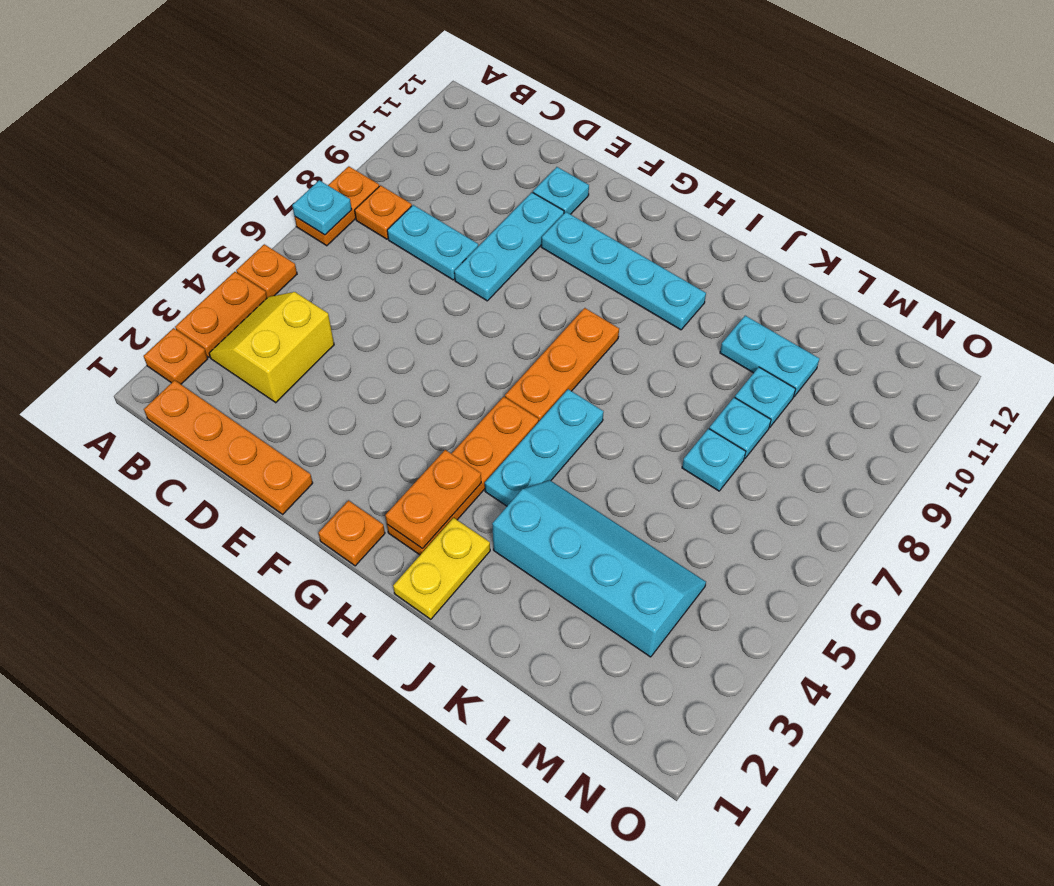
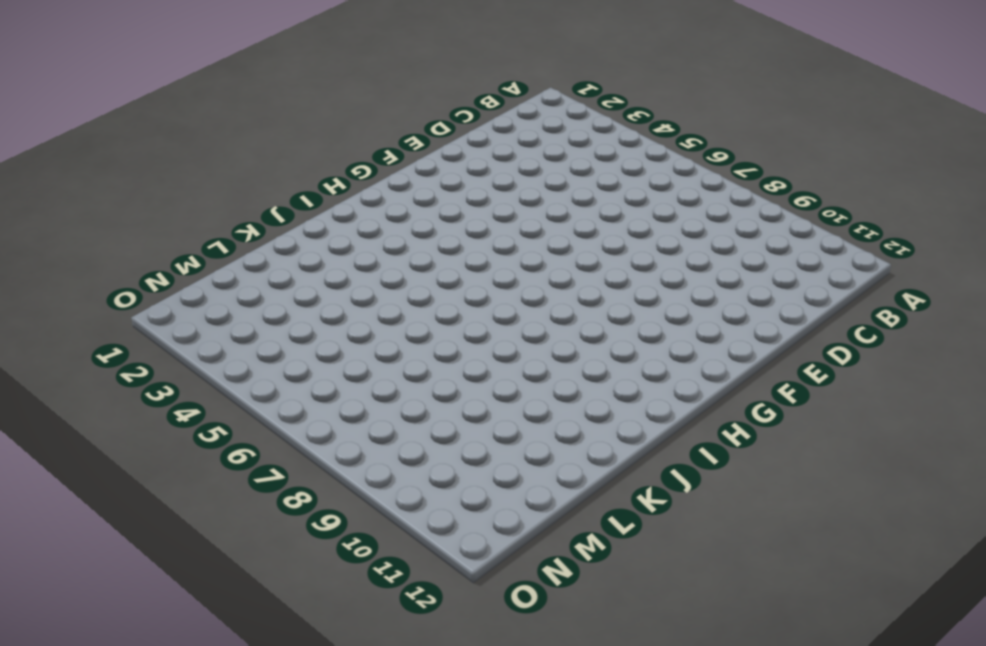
none -> orange plate A2 level 1
none -> orange plate A3:A4 level 1
none -> orange plate A5 level 1

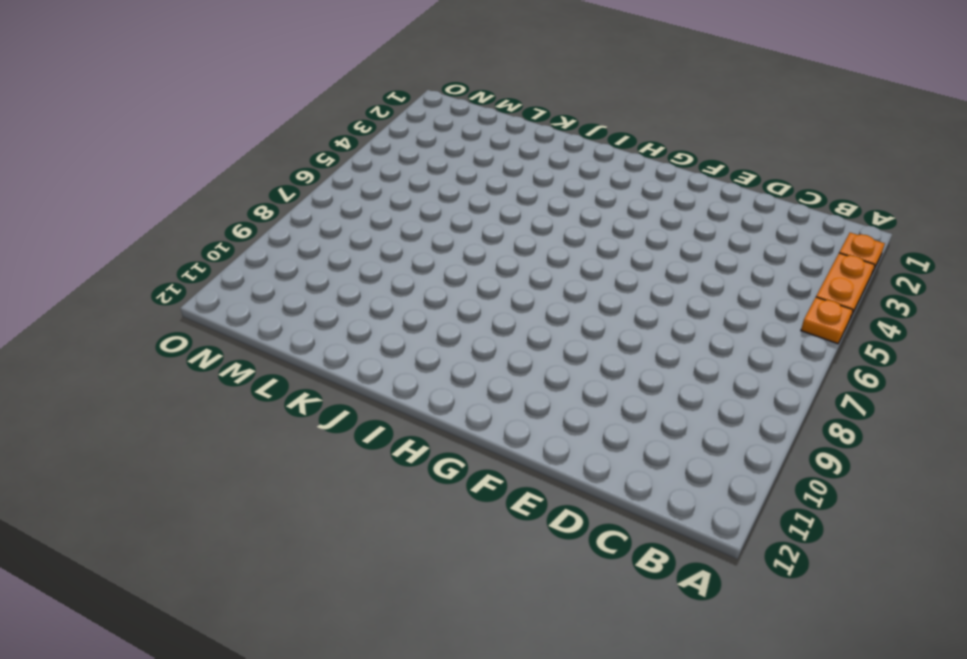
none -> orange plate A7:A8 level 1
none -> orange plate B1:E1 level 1
none -> yellow slope B3:C4 level 1 top C

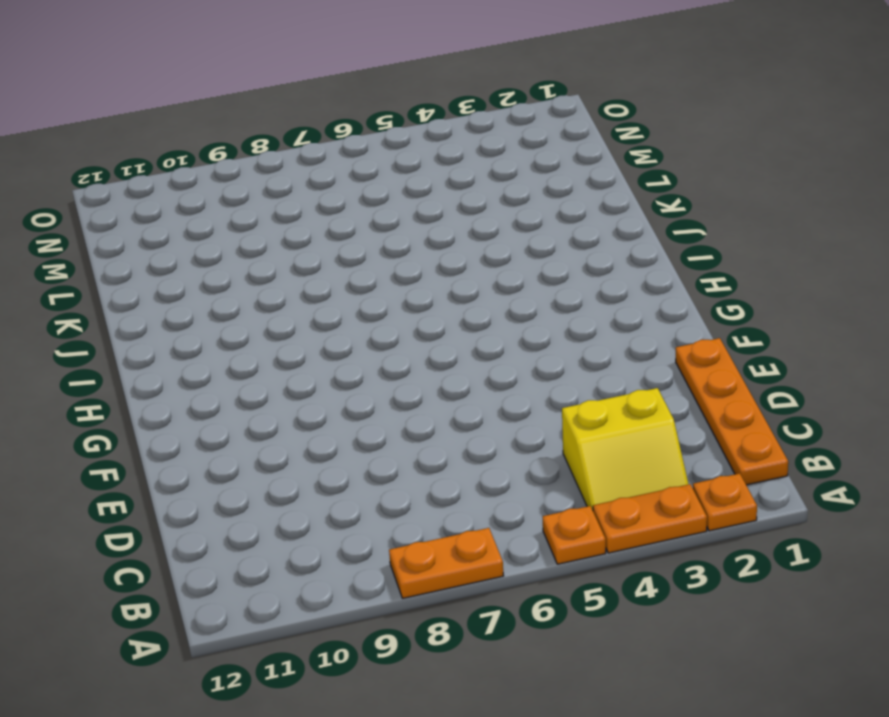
none -> orange plate B8 level 1
none -> cyan plate C8:D8 level 1
none -> cyan plate E8:E10 level 1

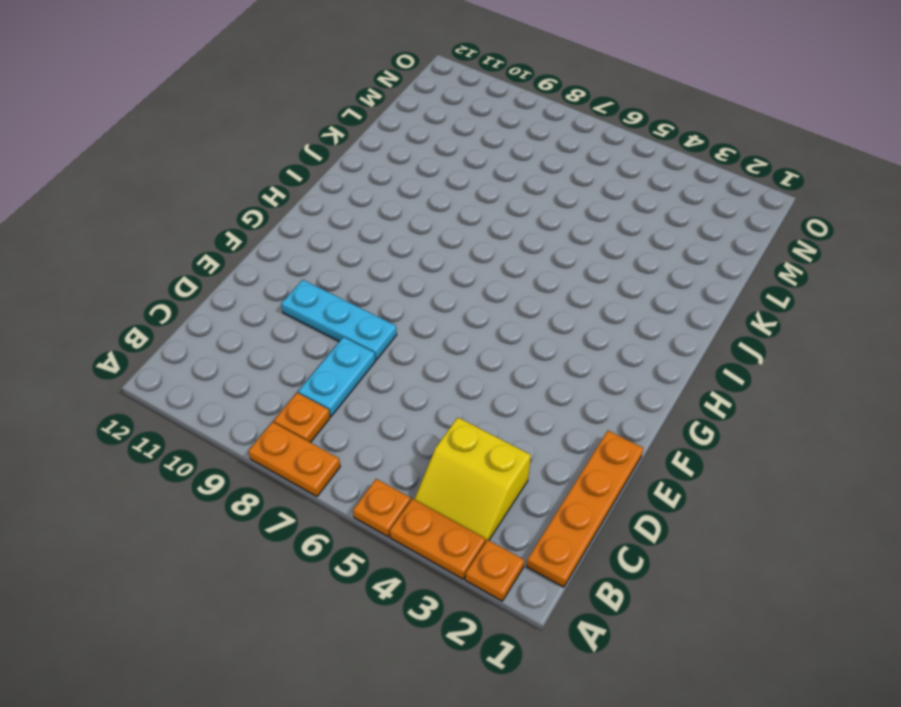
none -> cyan plate E11 level 1
none -> cyan plate F10:I10 level 1
none -> orange plate G1 level 1

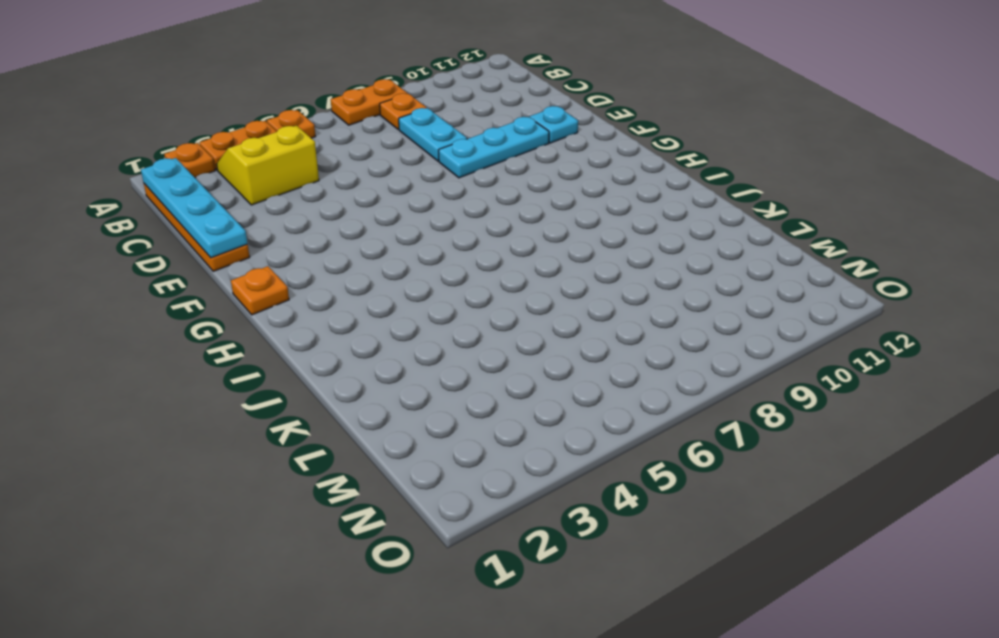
cyan plate B1:E1 level 2 -> cyan plate F10:I10 level 1
none -> orange plate H2:H5 level 1
none -> orange plate H6:H8 level 1
none -> yellow plate I1:I2 level 1

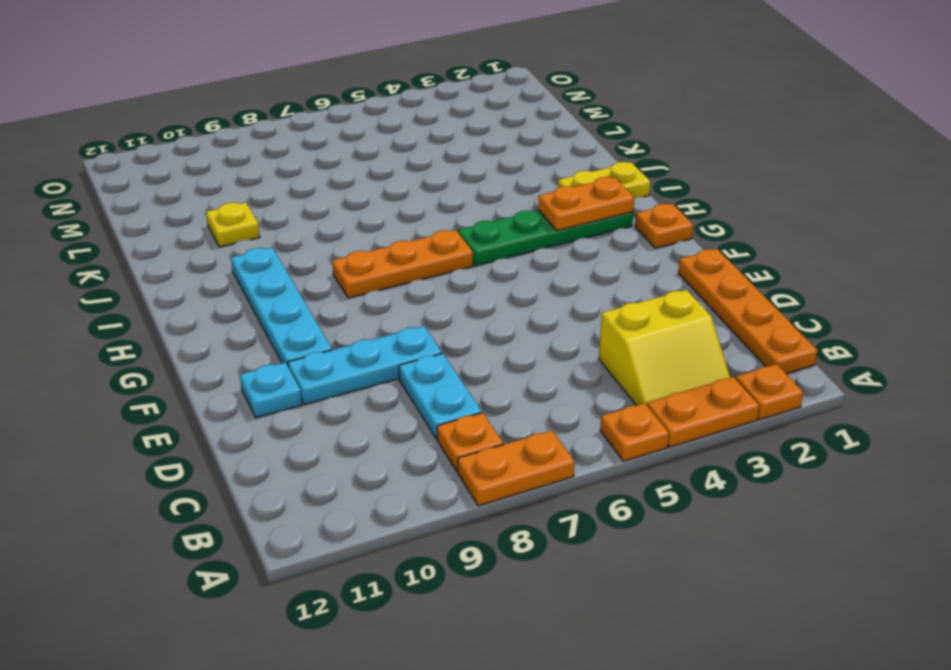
green plate H2:H5 level 1 -> orange plate H2:H5 level 1
yellow plate K10 level 1 -> cyan plate K10:L10 level 1
none -> cyan plate I4:I6 level 1
none -> cyan slope J3:M4 level 1 top 3
none -> cyan plate L7 level 1

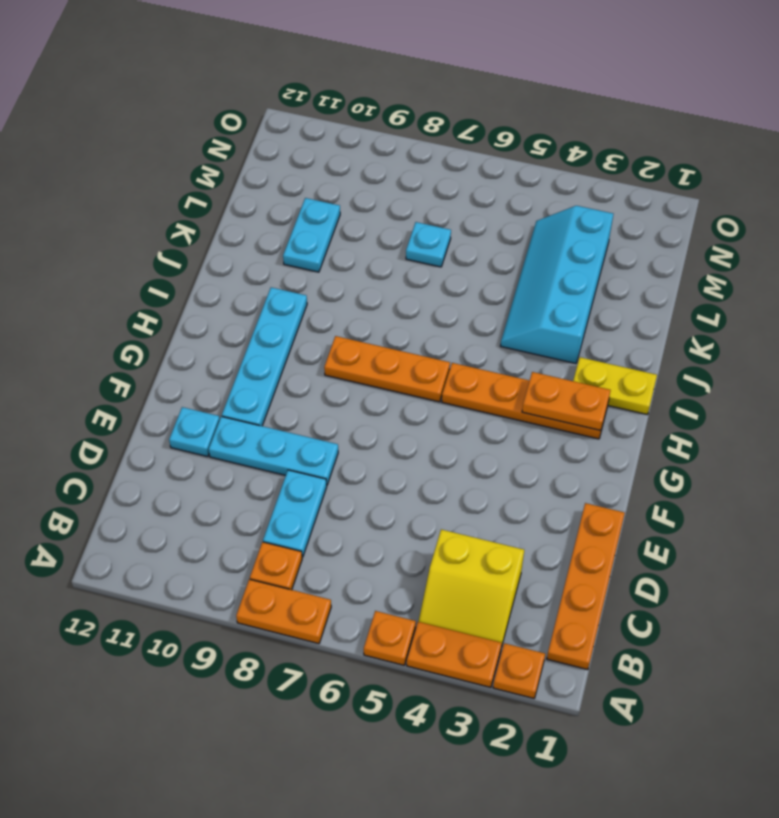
none -> orange plate G1 level 1
none -> cyan plate I4:I6 level 1
none -> cyan plate L8 level 1

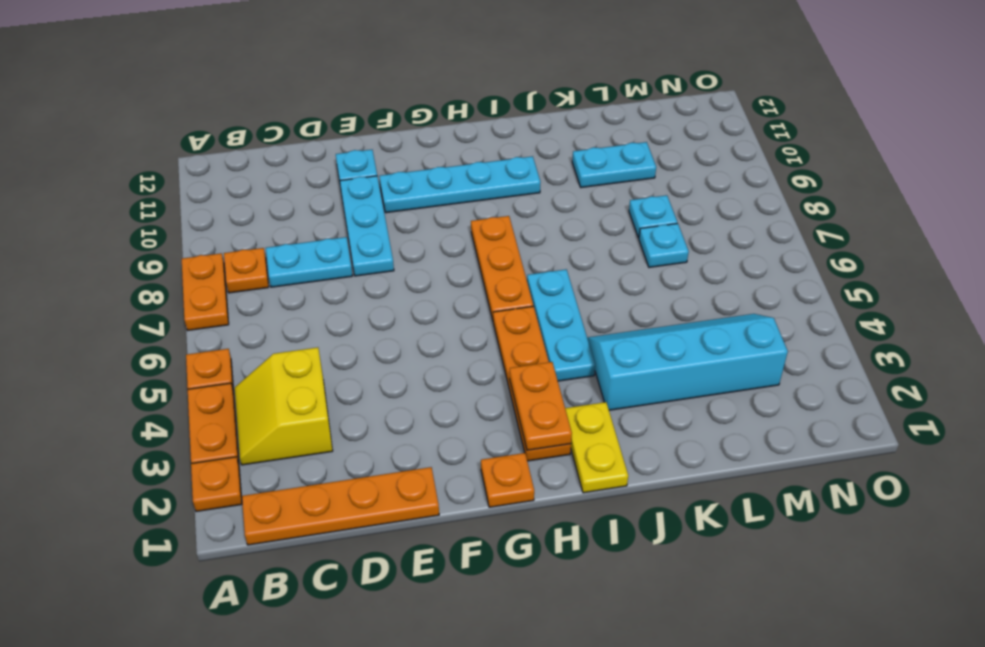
none -> cyan plate L9 level 1
none -> cyan plate A7 level 2

